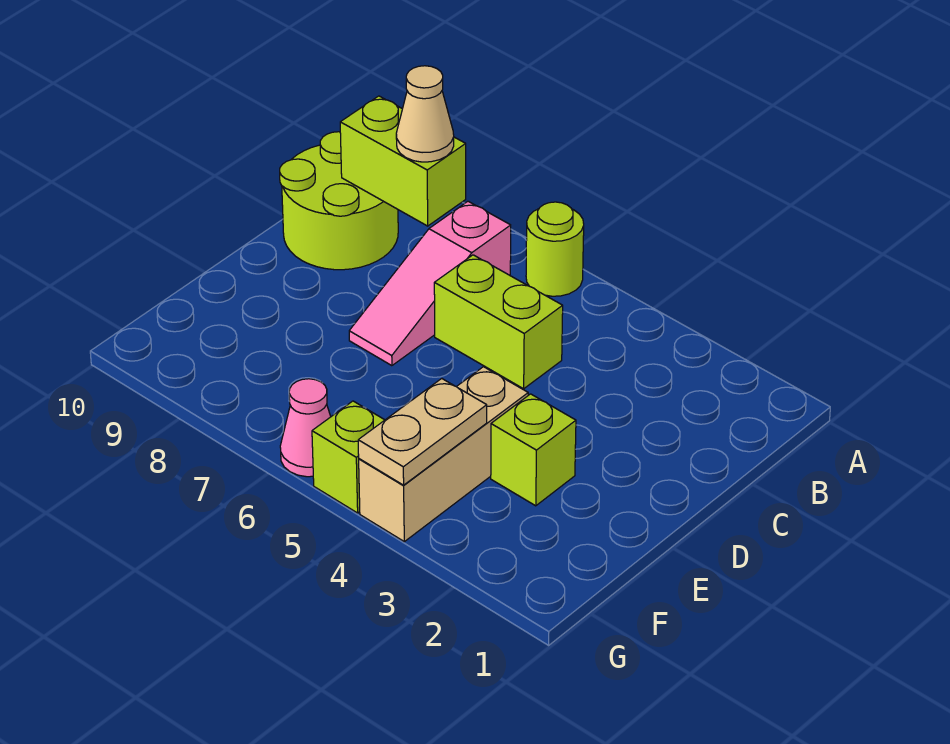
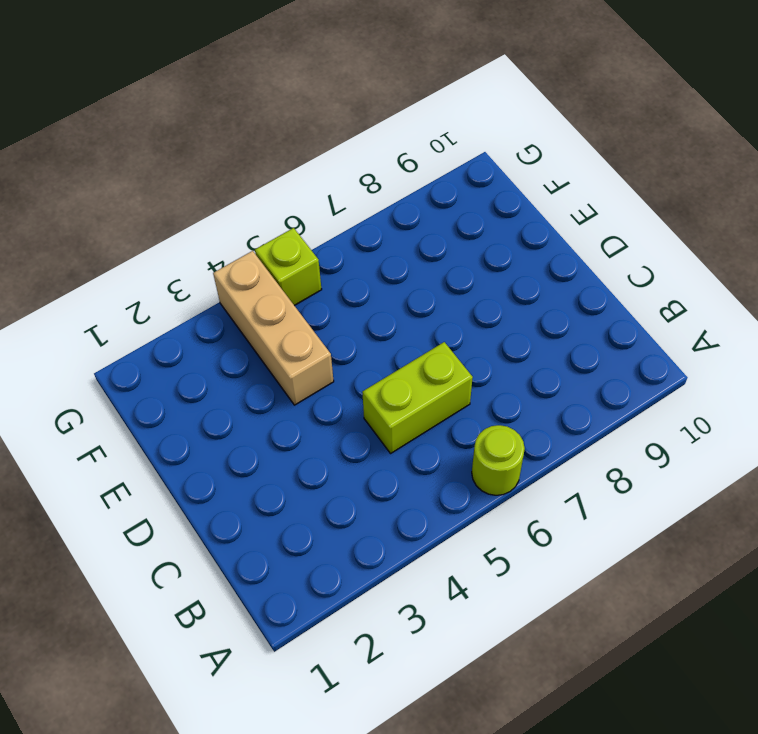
none -> pink slope B7:D7 level 1 top B
none -> lime round brick B9:C10 level 1

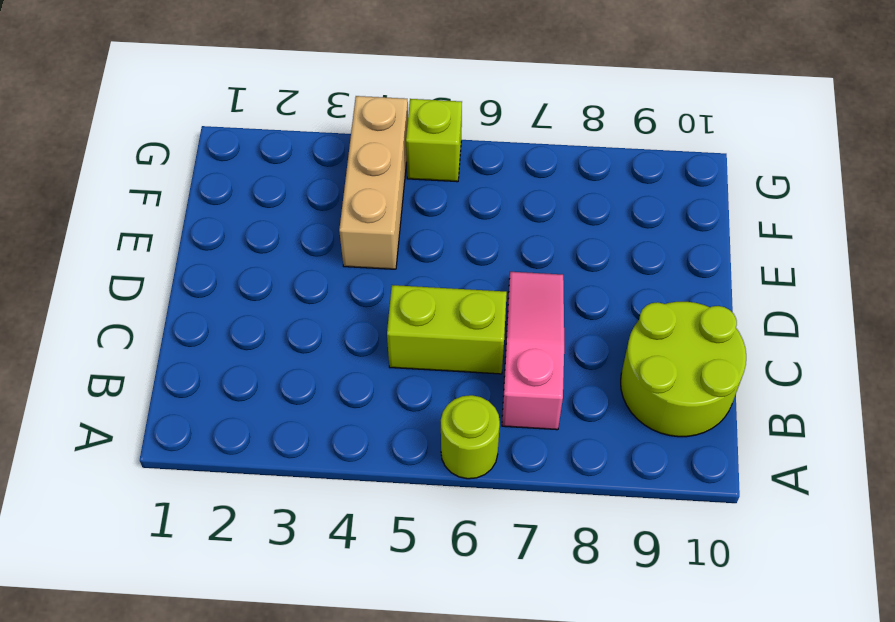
none -> lime brick E3 level 1
none -> pink cone G6 level 1

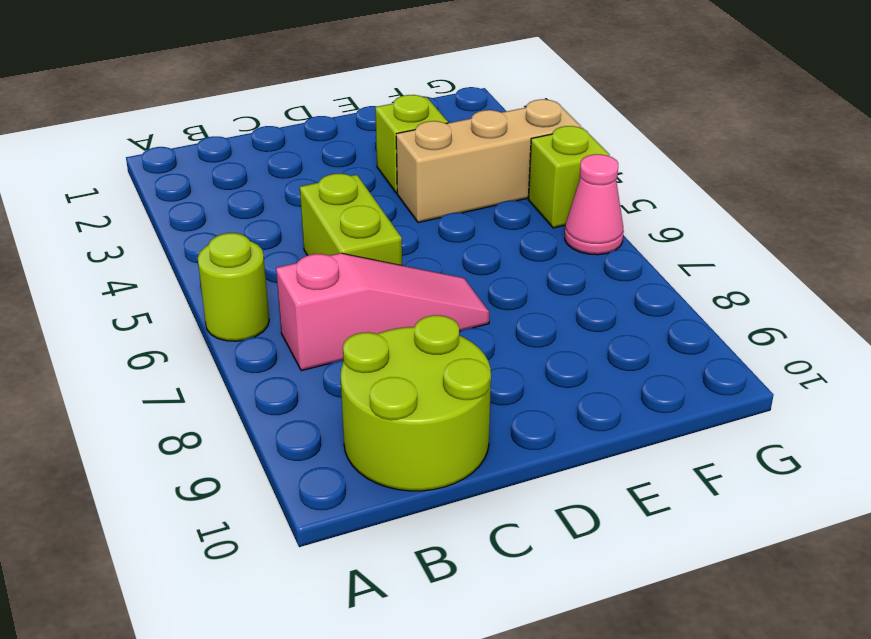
none -> lime brick B8:B9 level 2
none -> tan plate F4:G4 level 2

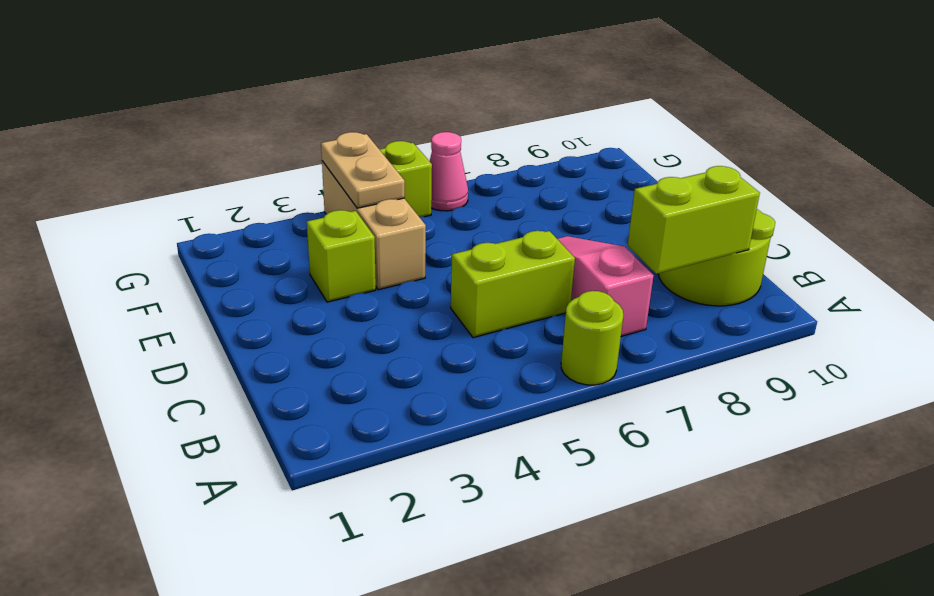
none -> tan cone B8 level 3

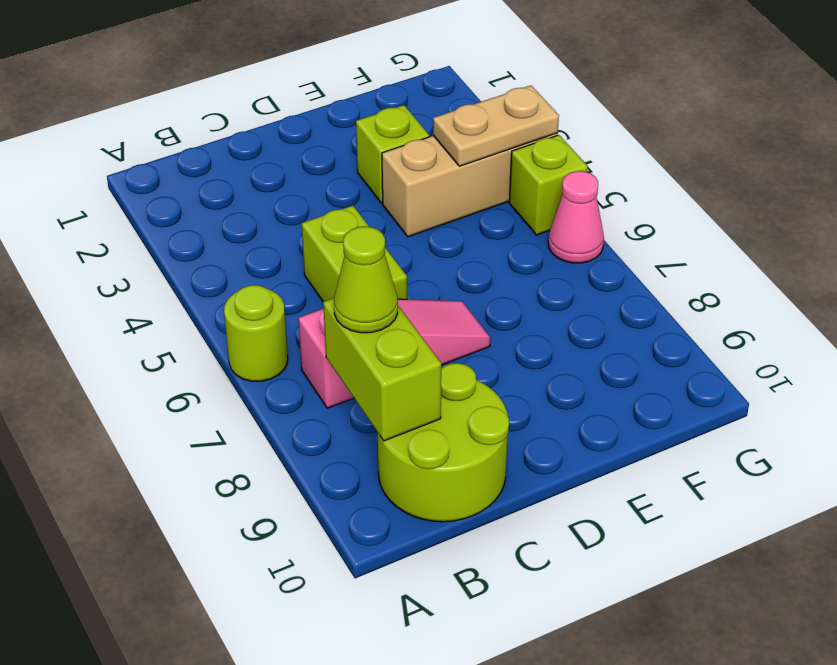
lime cone B8 level 3 -> tan cone B8 level 3

